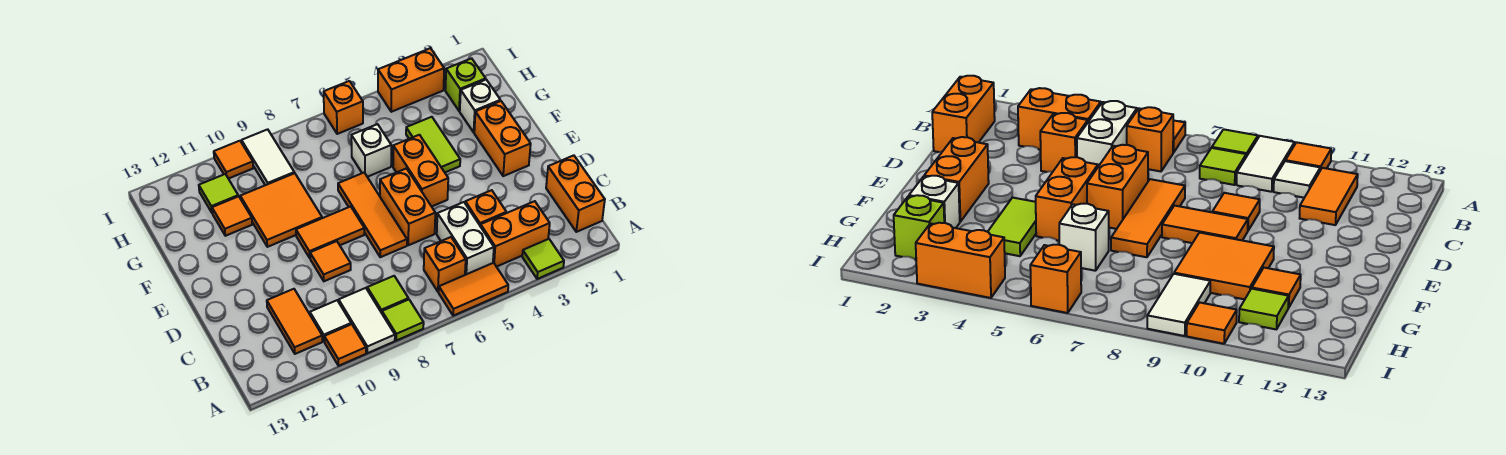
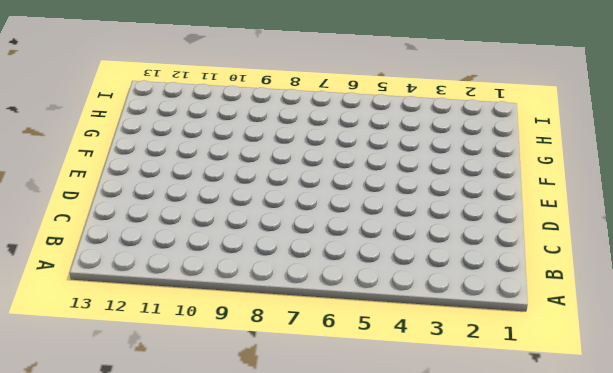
none -> lime tile A3 level 1
none -> orange tile A5:A6 level 1
none -> lime tile A8 level 1
none -> white tile A9:B9 level 1

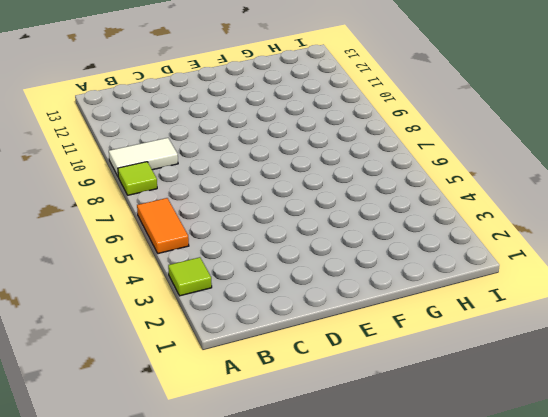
none -> orange tile A10 level 1
none -> orange brick B1:C1 level 1
none -> orange brick B3:B4 level 1
none -> white brick B5:C5 level 1

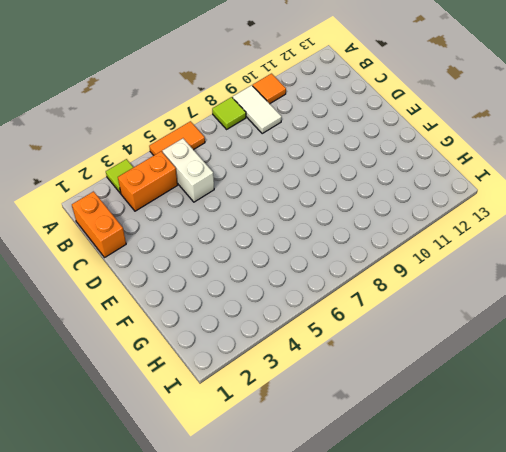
none -> orange brick B6 level 1
none -> lime tile B8 level 1
none -> white tile B10 level 1
none -> orange tile B11:C11 level 1

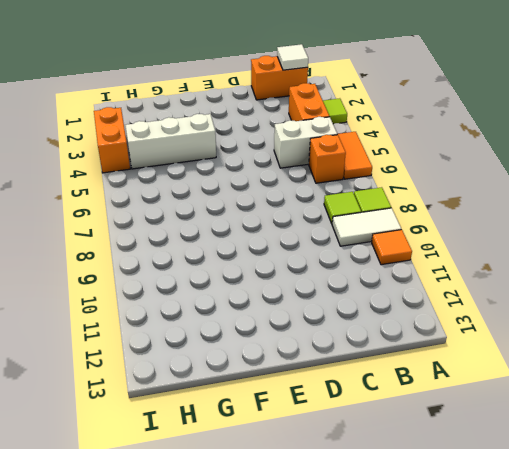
white tile B1 level 2 -> white tile B10 level 1
white brick F4:H4 level 1 -> lime tile F4:G4 level 1
none -> orange tile B11:C11 level 1
none -> orange brick C4 level 1
none -> orange brick D6:E6 level 1
none -> orange tile D7:F7 level 1

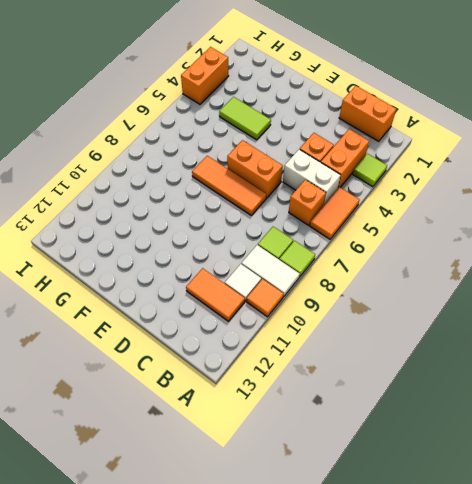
none -> orange tile D9 level 1
none -> orange brick E2:F2 level 1
none -> orange brick E5:F5 level 1
none -> orange tile E8:E9 level 1

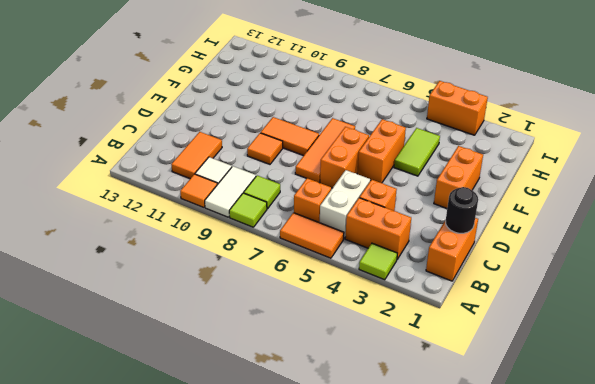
black round brick C1 level 2 -> none
none -> orange tile F9:G10 level 1
none -> white brick G2 level 1
none -> white brick G6 level 1
none -> orange tile G11 level 1

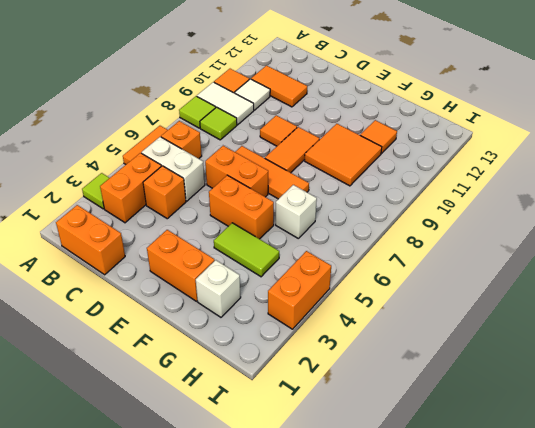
none -> lime brick H2 level 1
none -> white tile H9:I9 level 1
none -> lime tile H11 level 1
none -> orange brick I6 level 1

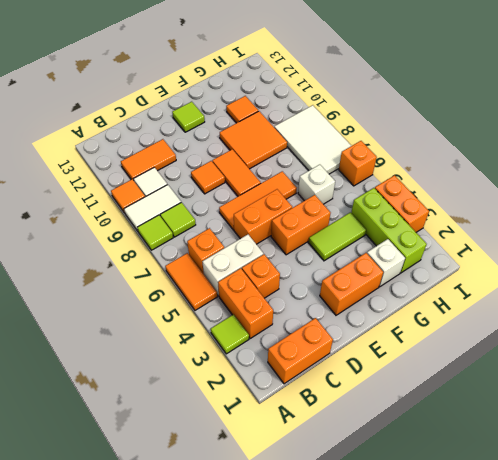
lime tile E12 level 1 -> lime tile H11 level 1
lime brick H2:H4 level 1 -> lime brick H2 level 1
white tile H7:I9 level 1 -> white tile H9:I9 level 1
none -> orange tile I10 level 1

